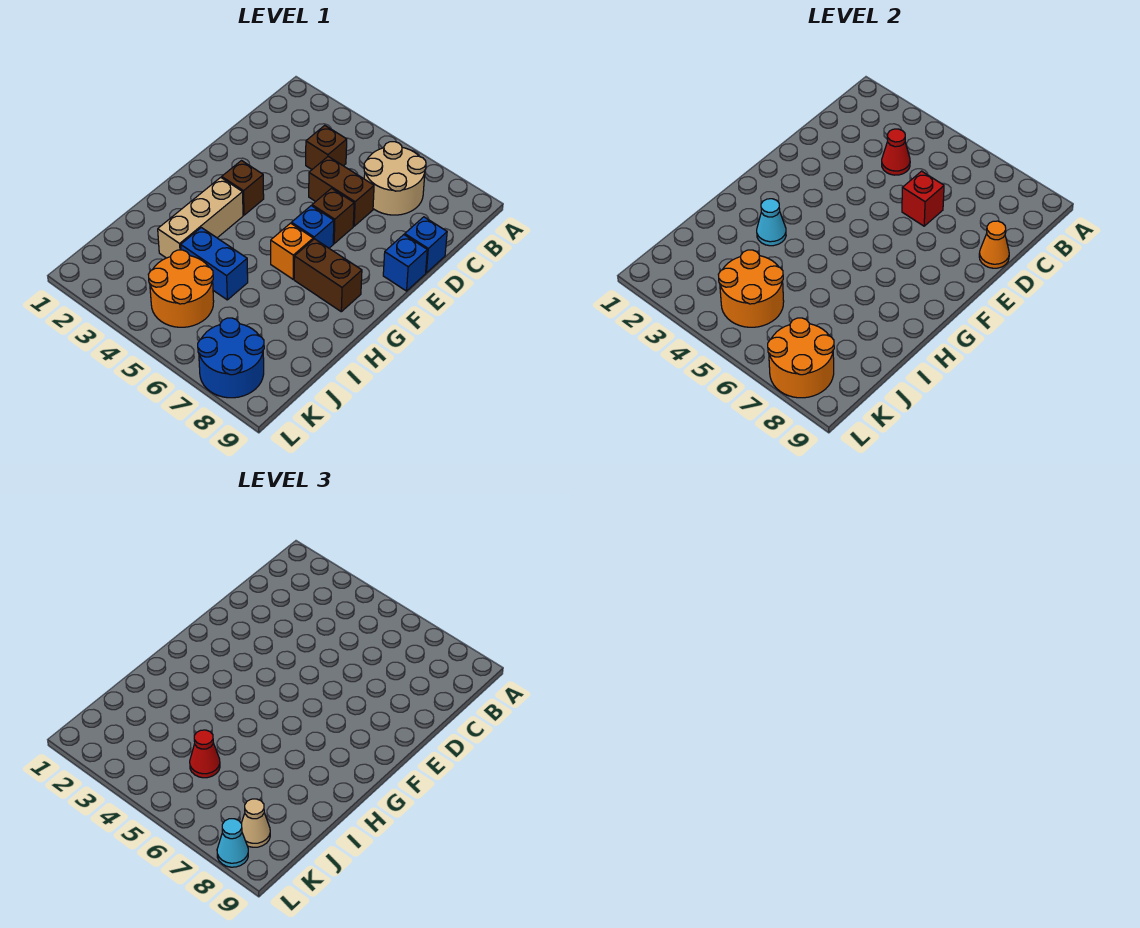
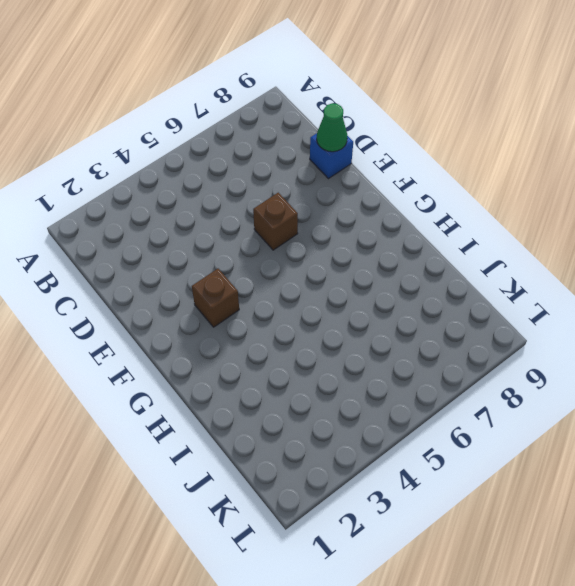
green cone D9 level 2 -> orange cone D9 level 2
none -> tan round brick B6:C7 level 1
none -> brown brick C4 level 1
none -> brown brick D5:D6 level 1

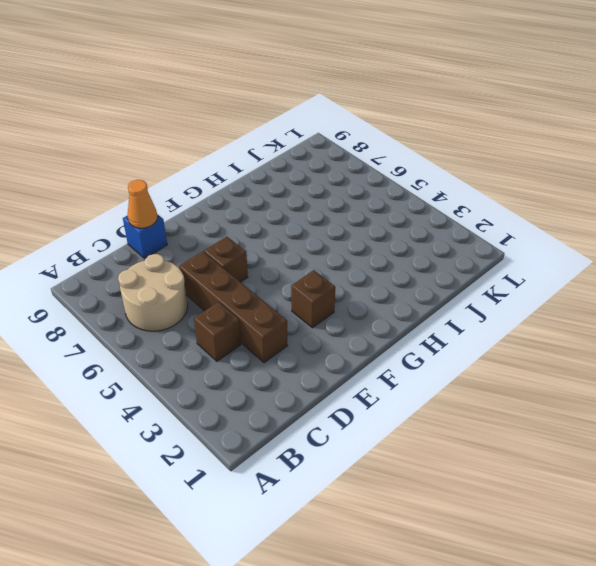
brown brick D3:D6 level 1 -> brown brick D5:D6 level 1
none -> blue brick E9 level 1
none -> blue brick F6 level 1
none -> tan brick G3:I3 level 1

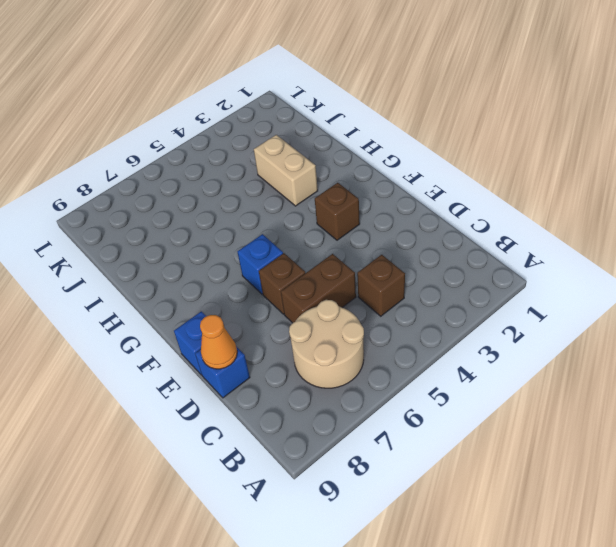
tan brick H3:I3 level 1 -> tan brick G3:I3 level 1
none -> orange brick G6 level 1
none -> brown brick G7:G8 level 1
none -> blue brick I4:I5 level 1

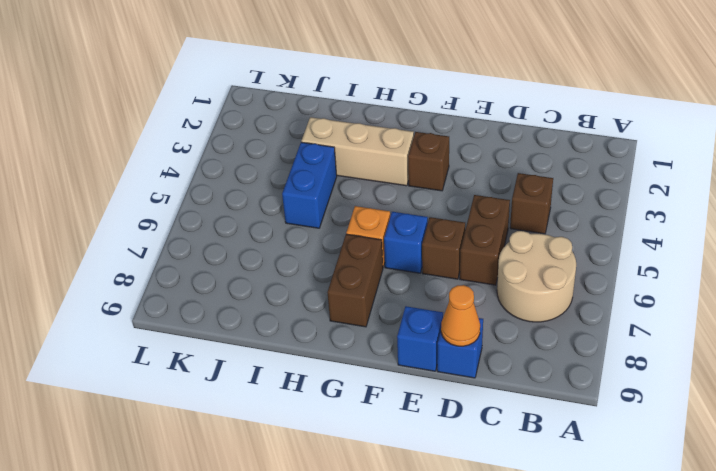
none -> orange round brick J4:K5 level 1
none -> blue round brick K7:L8 level 1
none -> red cone C4 level 2

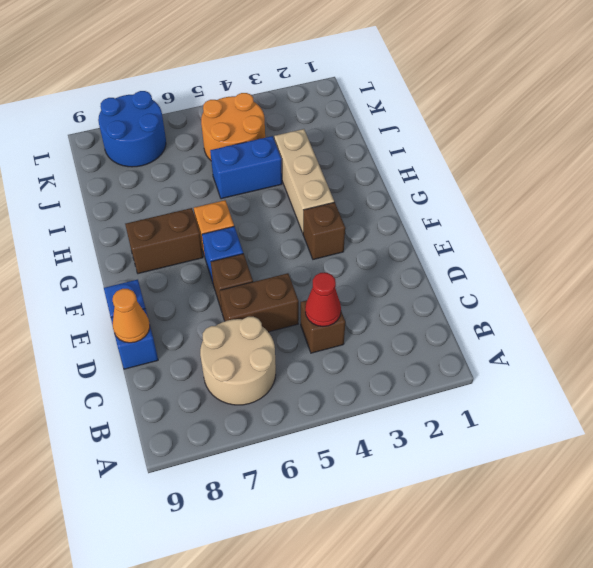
none -> red brick D6 level 2
none -> cyan cone H3 level 2
none -> orange round brick J4:K5 level 2

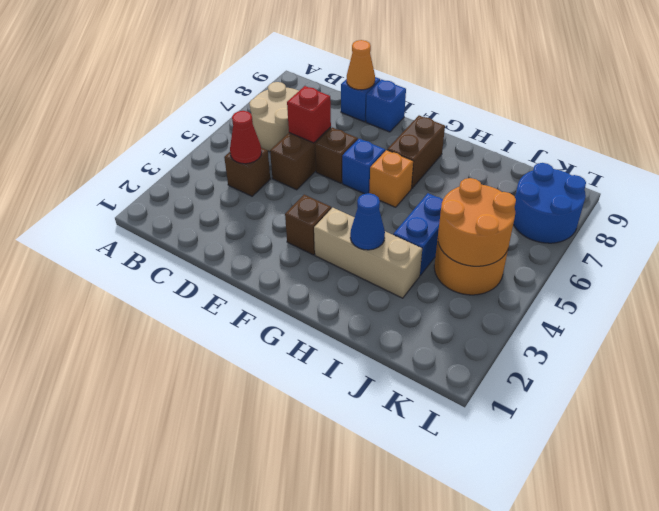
blue cone H3 level 2 -> cyan cone H3 level 2
none -> orange round brick K7:L8 level 2
none -> red cone J5 level 3
none -> tan cone K8 level 3

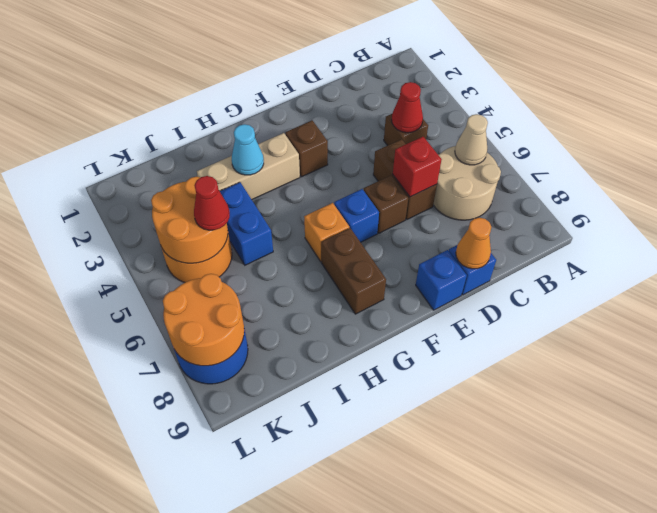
tan cone B6 level 2 -> tan cone K8 level 3
none -> cyan cone L8 level 3

